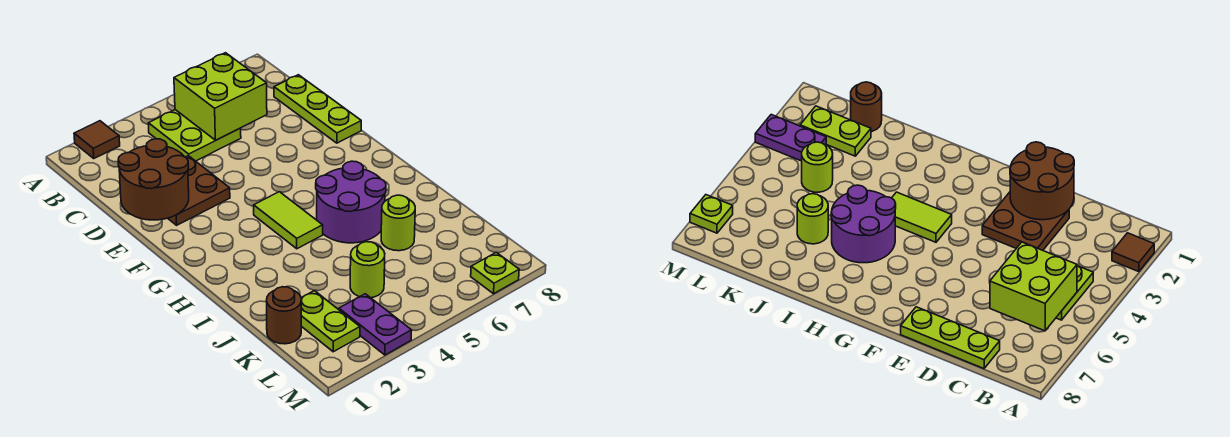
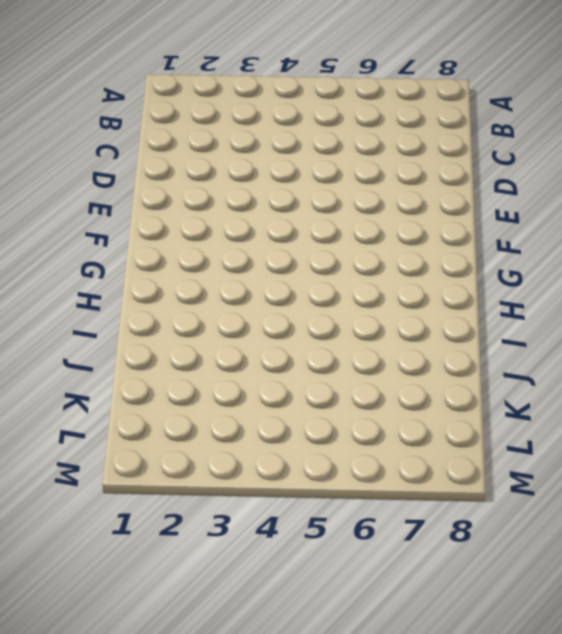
none -> brown tile A2 level 1
none -> lime plate B4:C5 level 1
none -> lime plate C8:E8 level 1

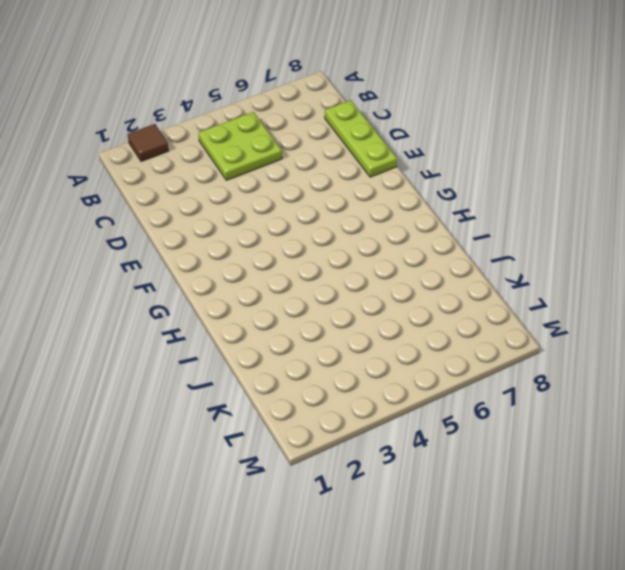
none -> brown plate D2:E3 level 1
none -> lime tile G4:H4 level 1
none -> purple round brick H5:I6 level 1

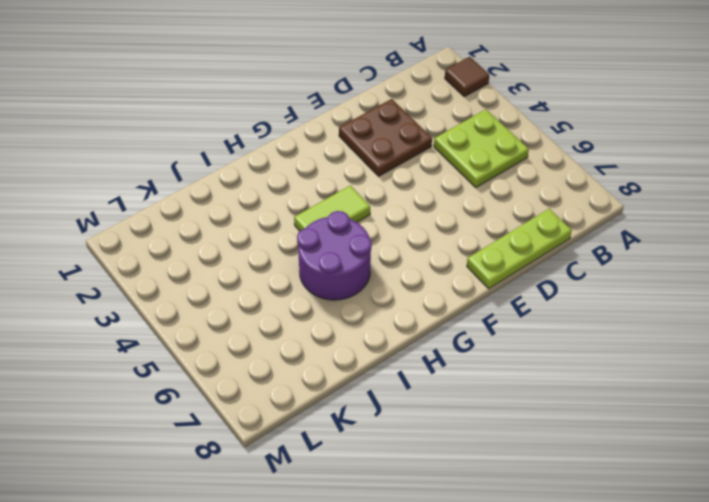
none -> lime round brick J6 level 1
none -> brown round brick K1 level 1
none -> lime plate K2:L2 level 1

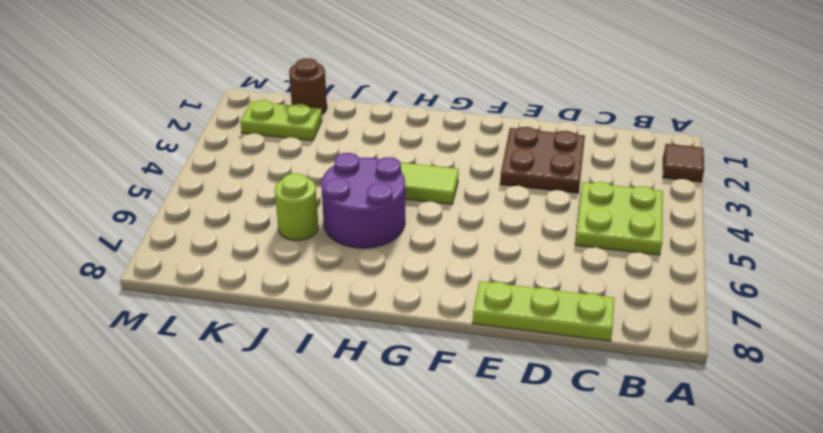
none -> lime round brick K4 level 1
none -> purple plate L3:M3 level 1
none -> lime plate M7 level 1

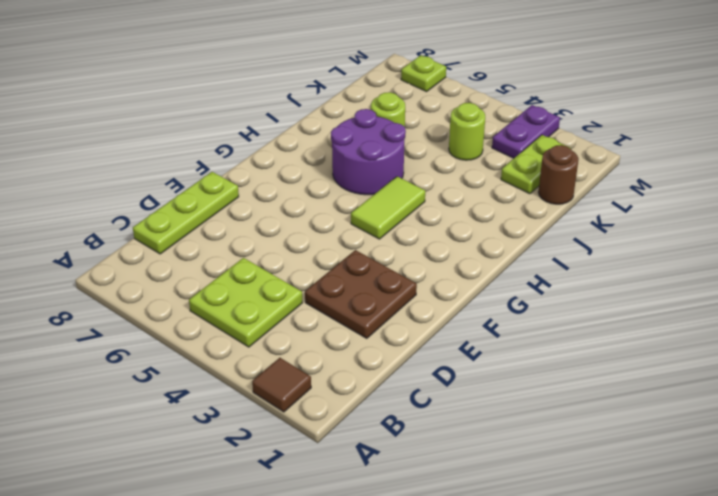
none -> lime brick B5:C6 level 2
none -> brown round brick D1:E2 level 2

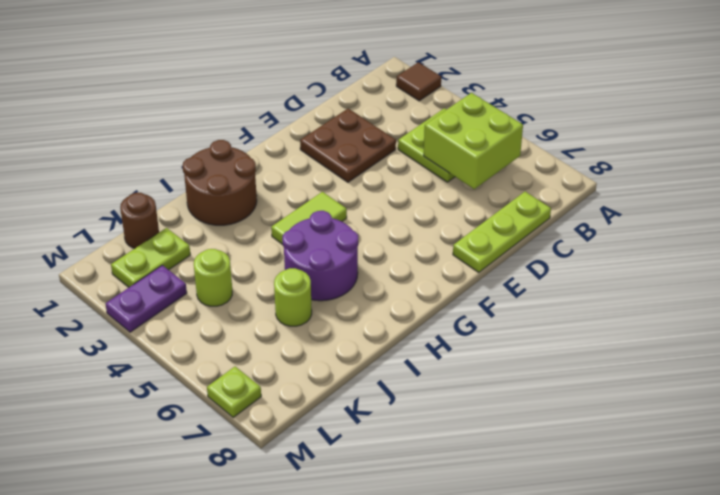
brown round brick H1:I2 level 1 -> brown round brick D1:E2 level 2

